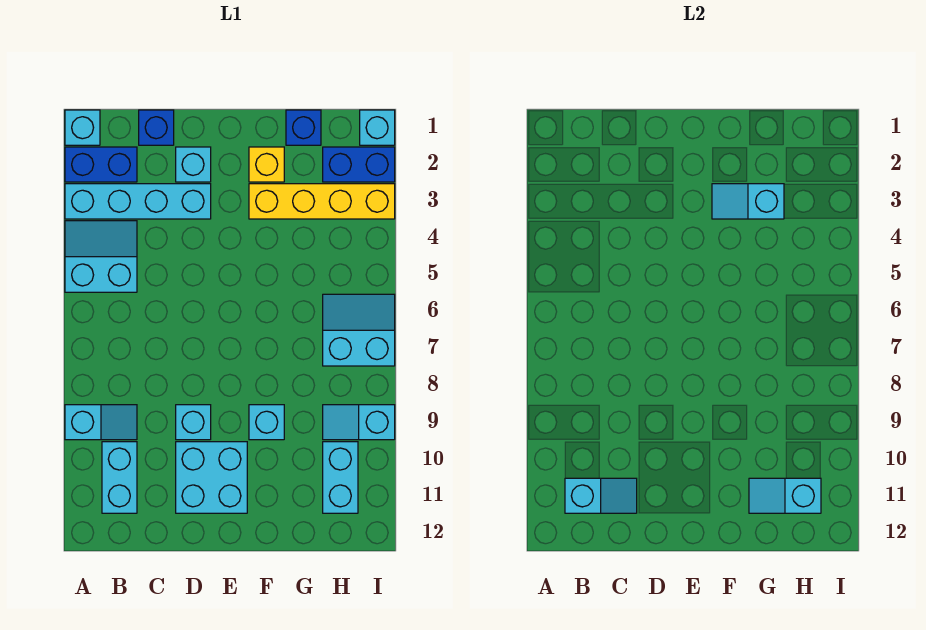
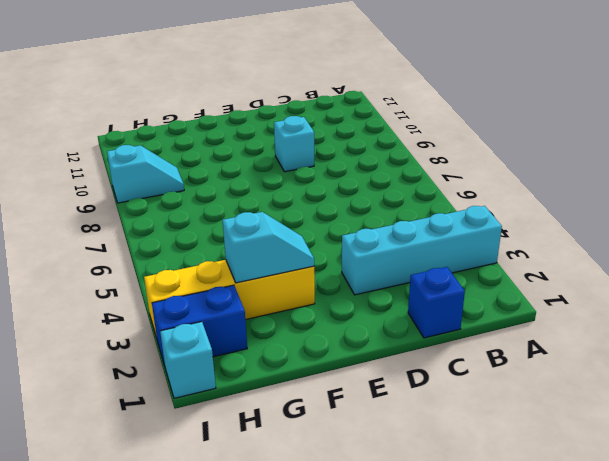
none -> cyan brick A1 level 1
none -> blue brick A2:B2 level 1
none -> cyan slope A4:B5 level 1 top 5

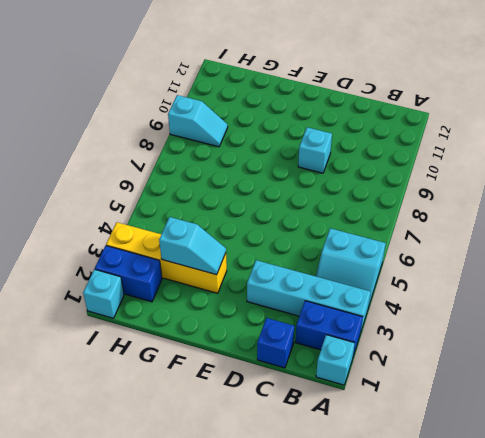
none -> cyan slope A9:B9 level 1 top A
none -> cyan brick B10:B11 level 1
none -> cyan brick D2 level 1

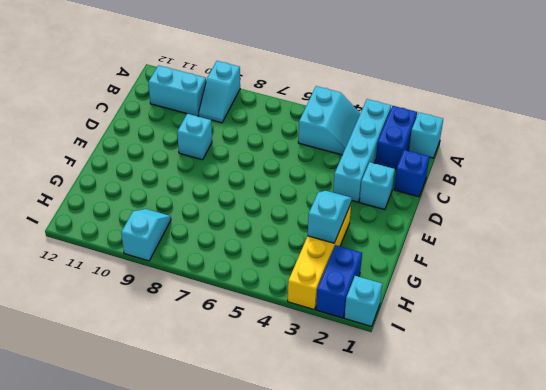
none -> cyan brick D10:E11 level 1
none -> yellow brick F2 level 1
none -> cyan brick F9 level 1

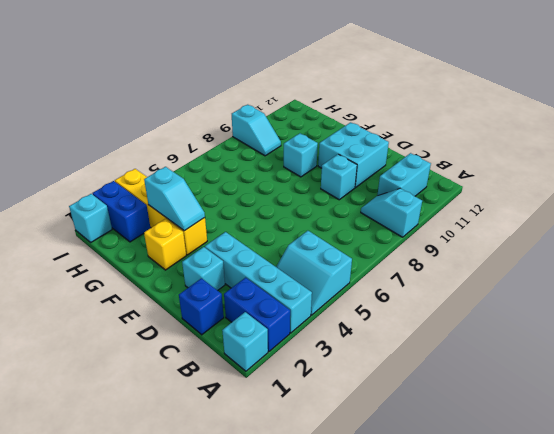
none -> blue brick G1 level 1
none -> cyan slope H6:I7 level 1 top 7
none -> cyan brick H10:H11 level 1

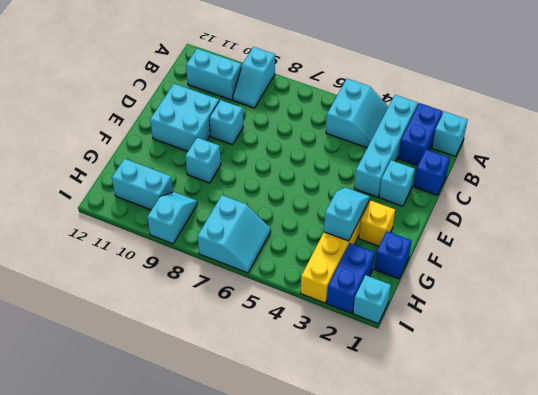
none -> cyan slope B11:C11 level 2 top B
none -> cyan slope G11:H11 level 2 top H

